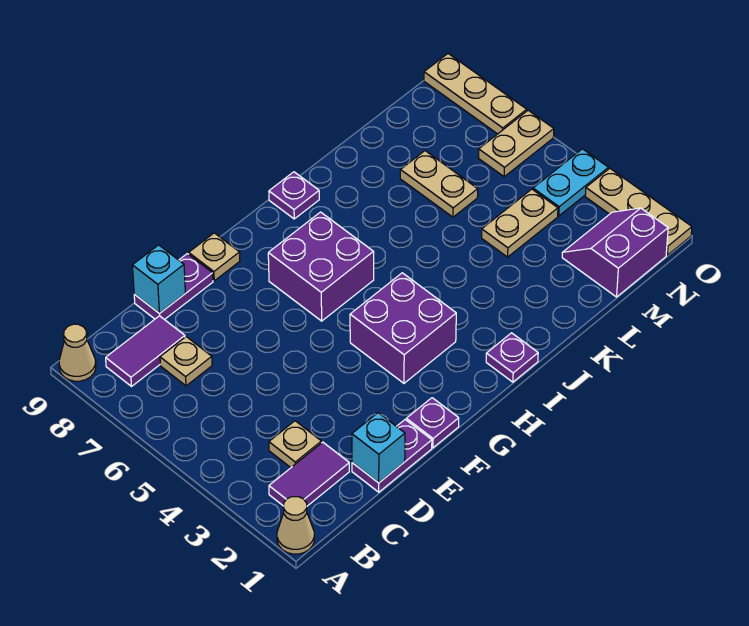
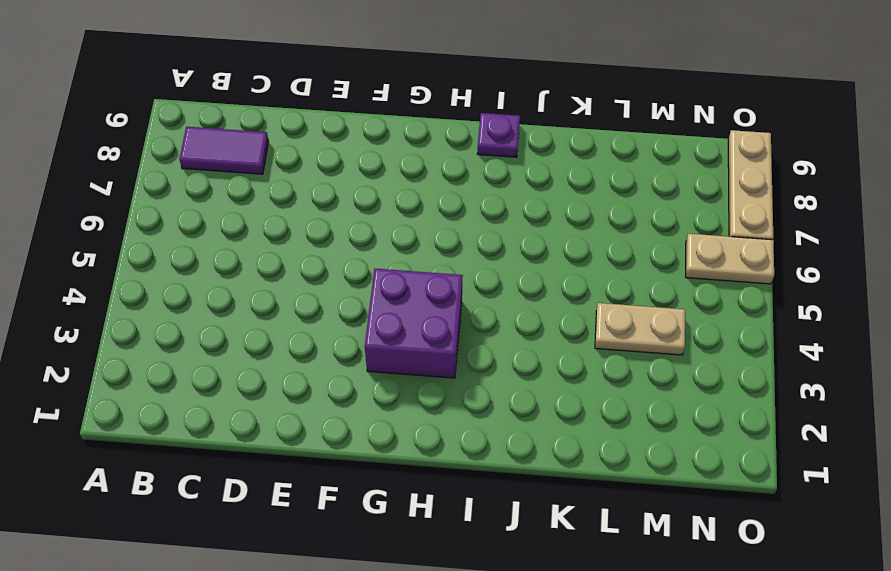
none -> tan cone A1 level 1
none -> tan cone A9 level 1
none -> purple tile B2:C2 level 1

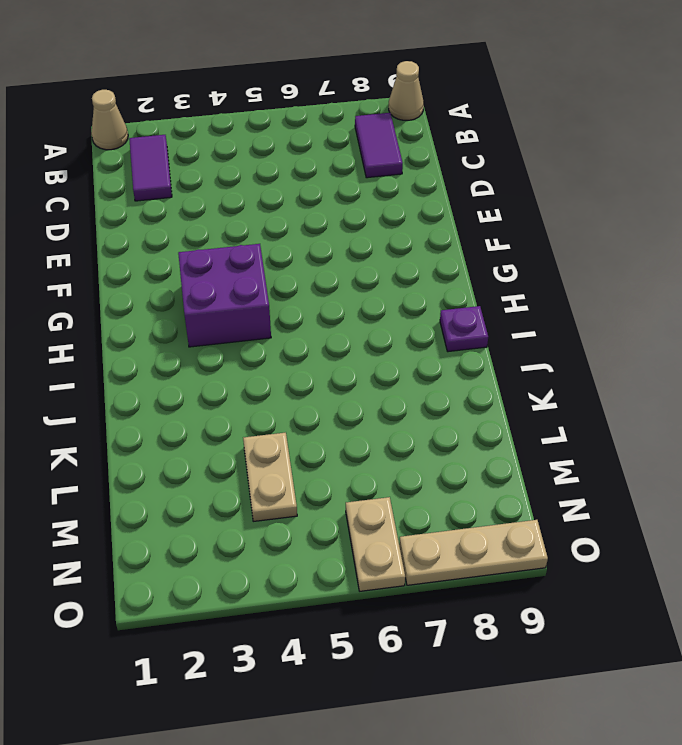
none -> tan plate C3 level 1
none -> tan plate C7 level 1
none -> purple plate D1:E1 level 1

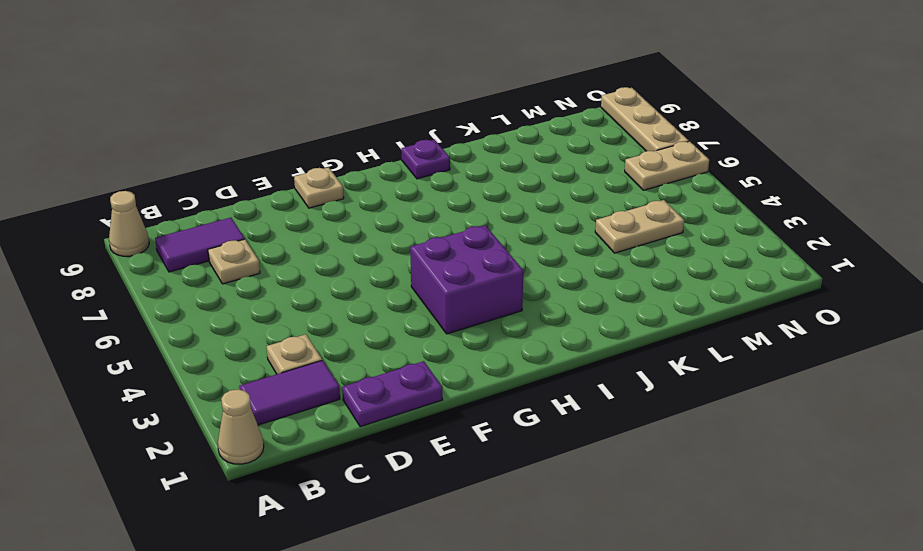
none -> purple plate D9:E9 level 1
none -> purple plate F1 level 1
none -> purple brick G6:H7 level 1

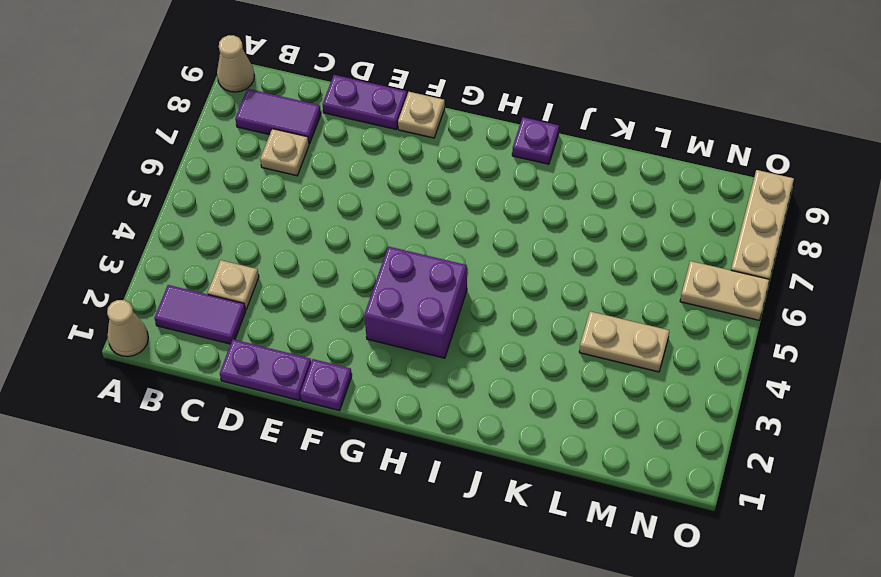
none -> purple brick G6:H7 level 1
none -> purple plate I1 level 1
none -> tan plate L6:L7 level 1

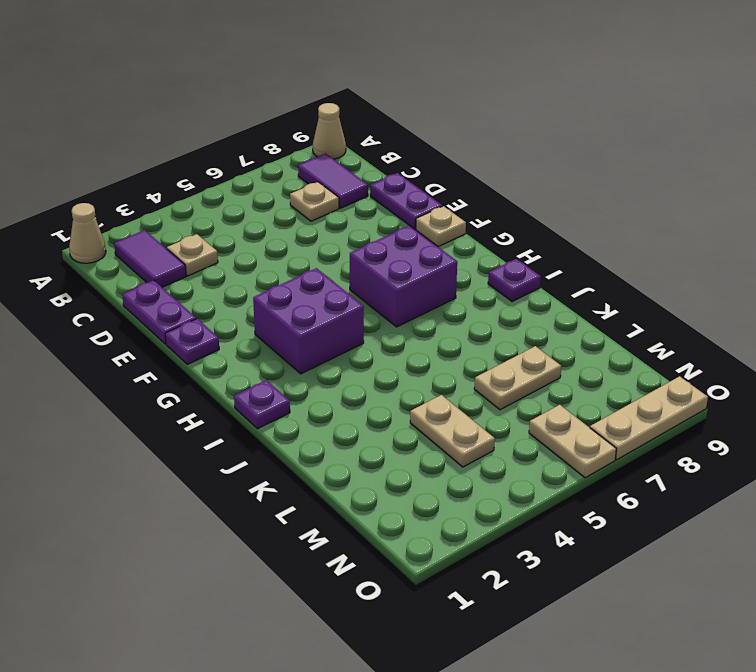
none -> purple slope M1:N2 level 1 top 1
none -> cyan plate N4:O4 level 1
none -> tan plate O1:O3 level 1

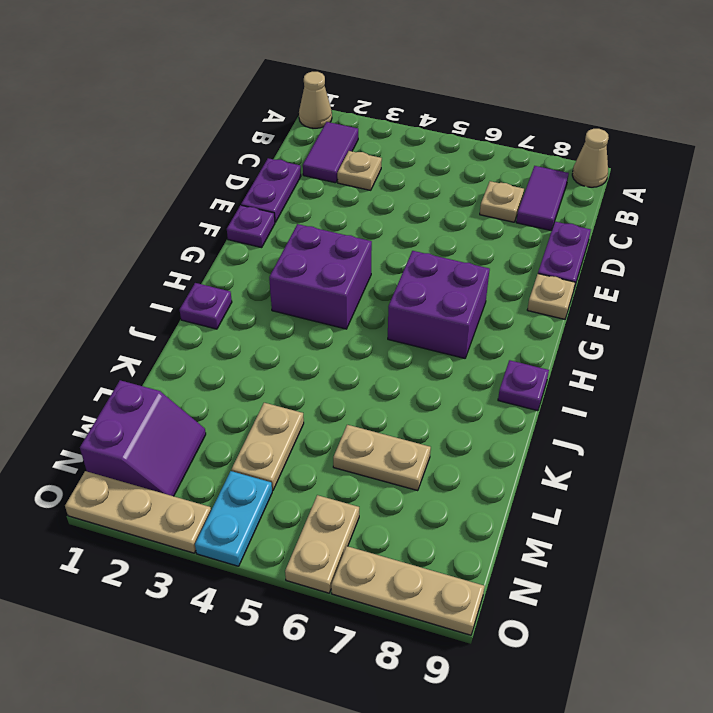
none -> cyan brick D1 level 2
none -> cyan brick D9 level 2

